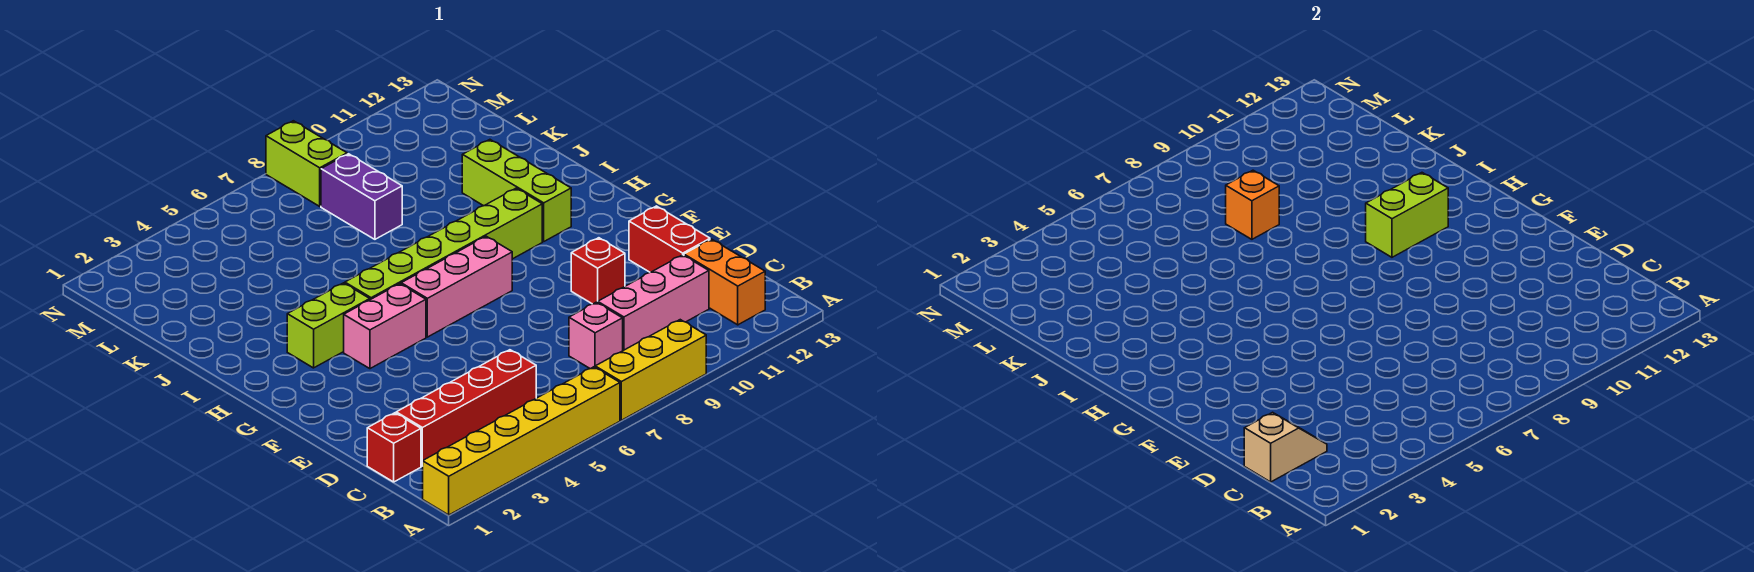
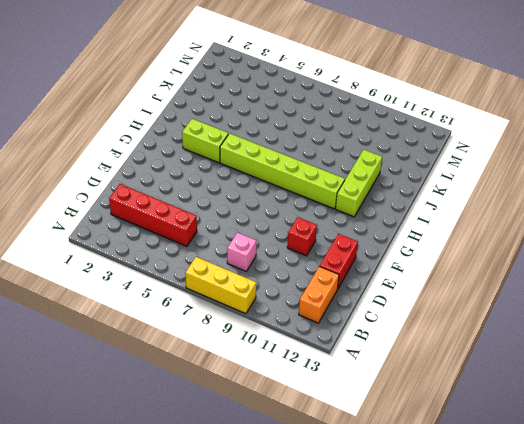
none -> yellow brick A1:A6 level 1
none -> red brick C1 level 1
none -> pink brick C9:C11 level 1

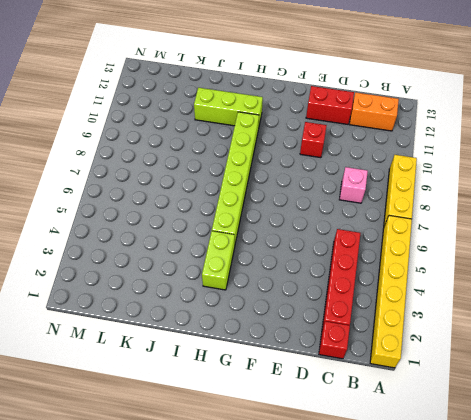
none -> pink brick C9:C11 level 1
none -> pink brick G4:G5 level 1
none -> pink brick G6:G8 level 1

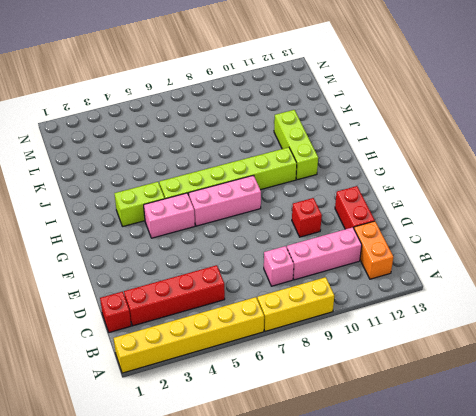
none -> purple brick K8:L8 level 1
none -> lime brick M8:N8 level 1
none -> tan slope C1:C2 level 2 top 1

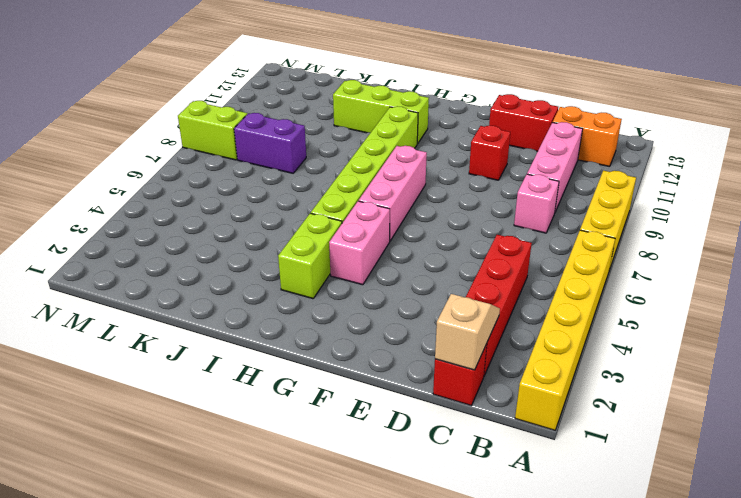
none -> lime brick H10:H11 level 2
none -> orange brick K8 level 2

